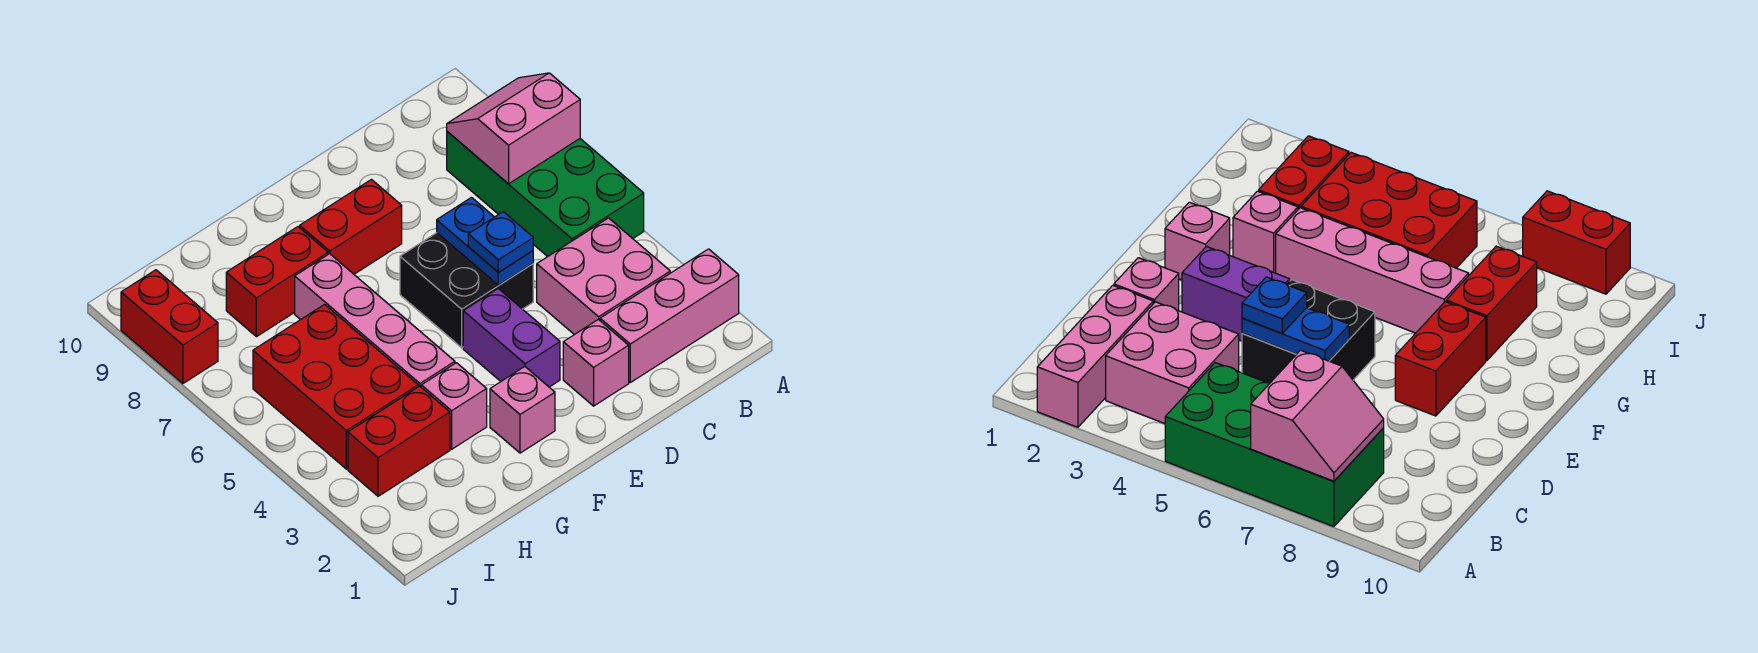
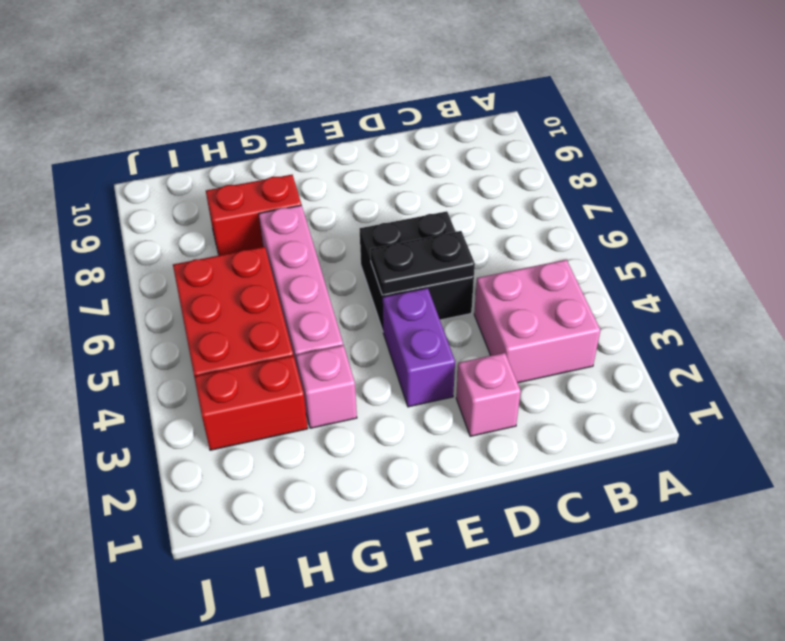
black plate D5:E5 level 2 -> blue plate D5:D6 level 2
none -> pink brick A2:C2 level 1
none -> green brick A5:B8 level 1
none -> red brick E8:F8 level 1

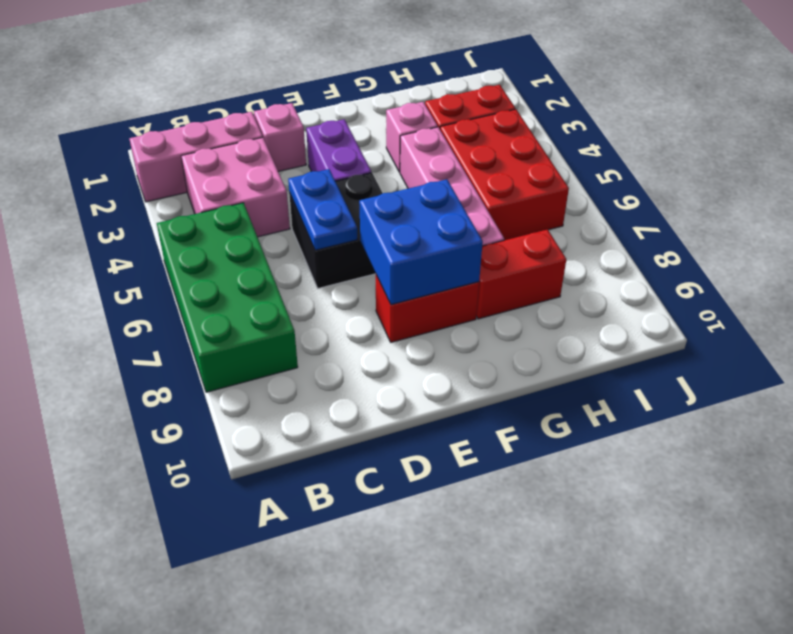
blue brick E7:F8 level 2 -> none
none -> pink brick F2 level 1
none -> red brick J8:J9 level 1
none -> pink slope A7:B8 level 2 top 7

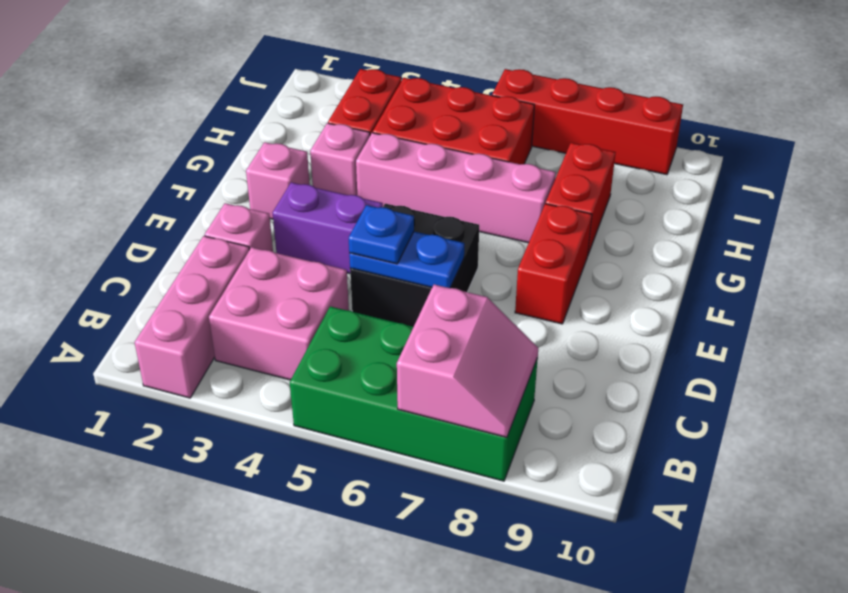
red brick J6:J9 level 1 -> red brick J8:J9 level 1

